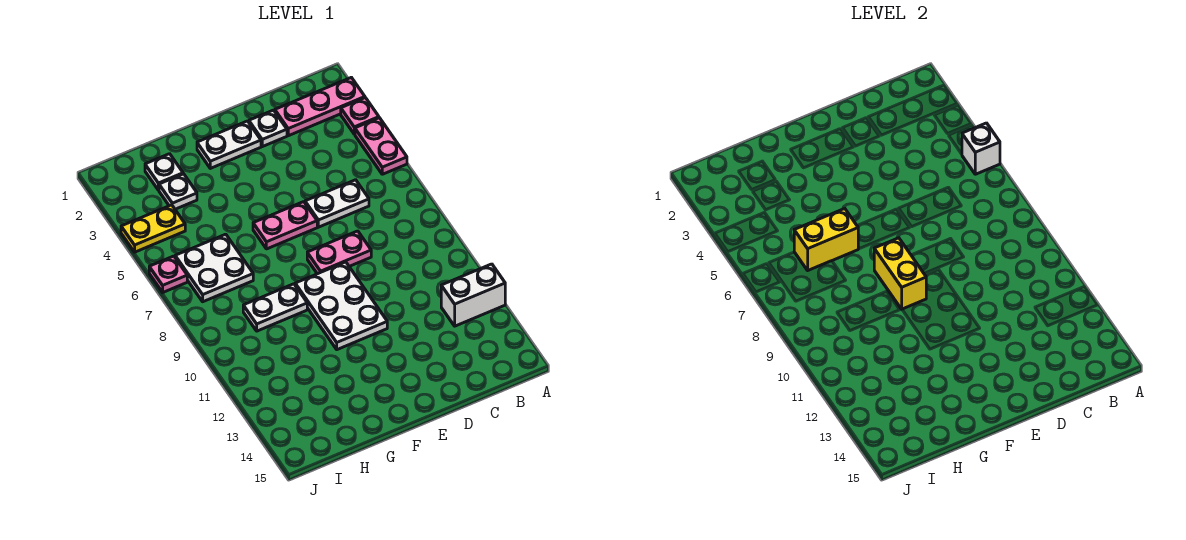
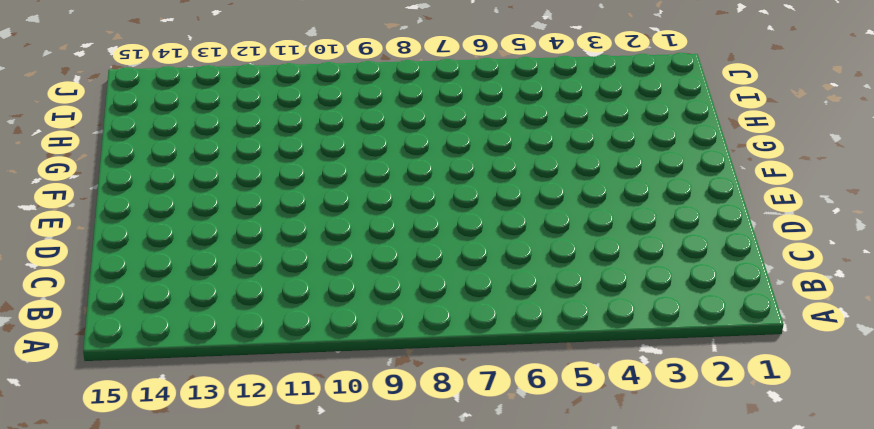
none -> pink plate A2:C2 level 1
none -> pink plate A3 level 1
none -> pink plate A4:A5 level 1

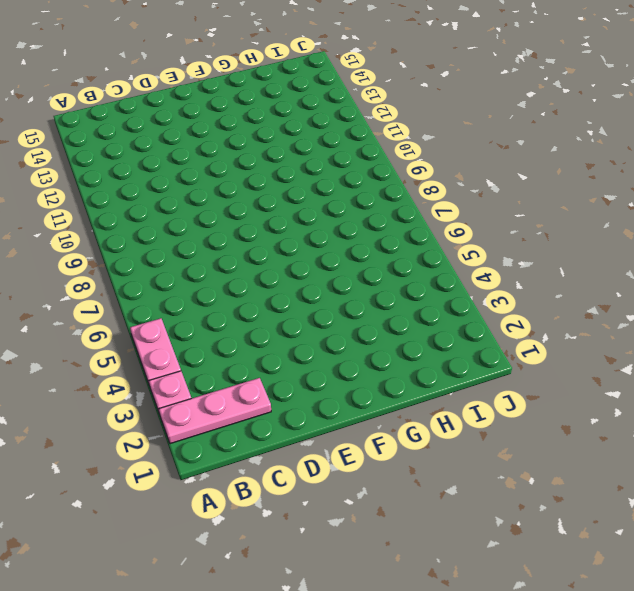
none -> white brick A12:B12 level 1
none -> white plate C6:D6 level 1
none -> white plate D2 level 1

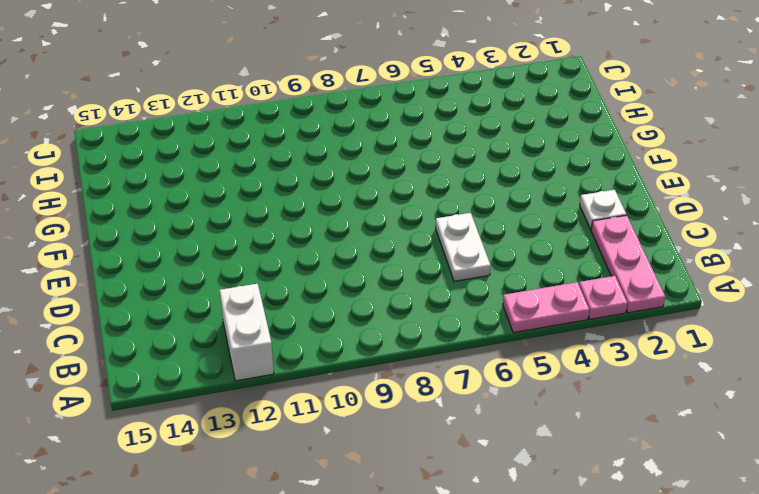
none -> pink plate D8:E8 level 1
none -> white plate E2:F2 level 1
none -> pink plate E6:F6 level 1

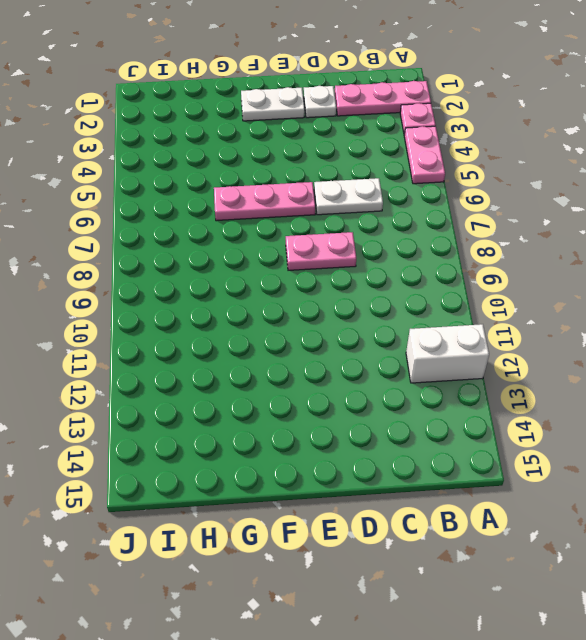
pink plate E6:G6 level 1 -> pink plate E6:F6 level 1
none -> white plate E9:F11 level 1
none -> white plate G9:H9 level 1
none -> white plate H2 level 1

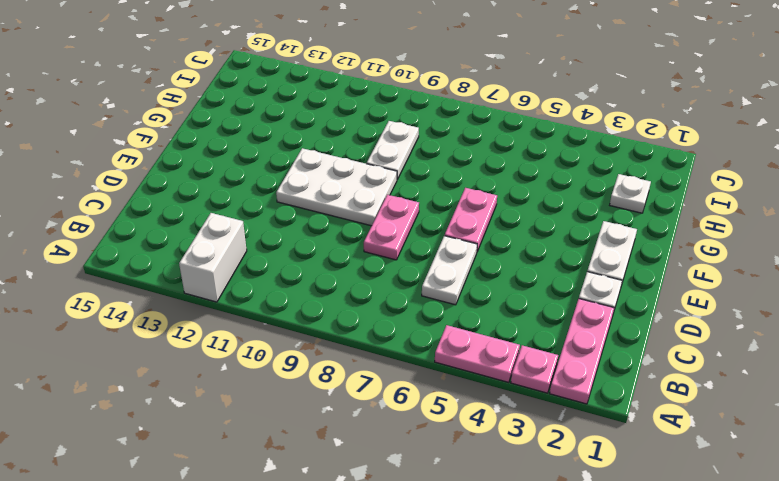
none -> white plate H3 level 1
none -> white plate H6:I7 level 1
none -> yellow plate I4:J4 level 1

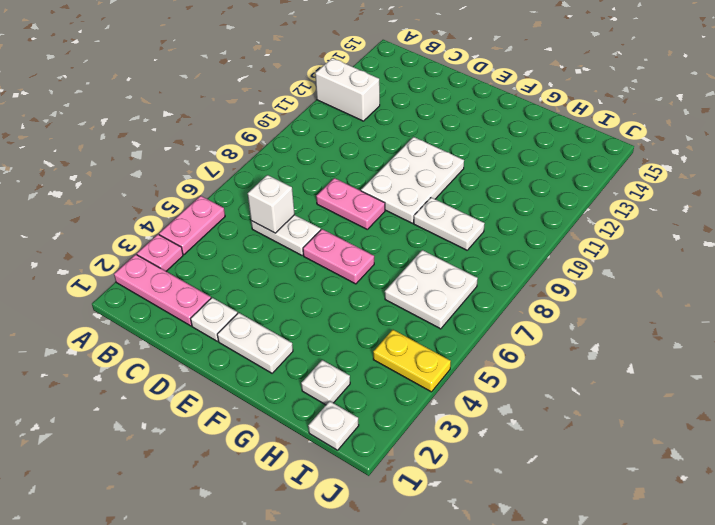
white brick C6 level 2 -> white brick A5 level 2
white plate I1 level 1 -> white plate H3 level 1
none -> pink plate J6 level 1
none -> yellow brick F8:F9 level 2
none -> yellow brick G6:H6 level 2

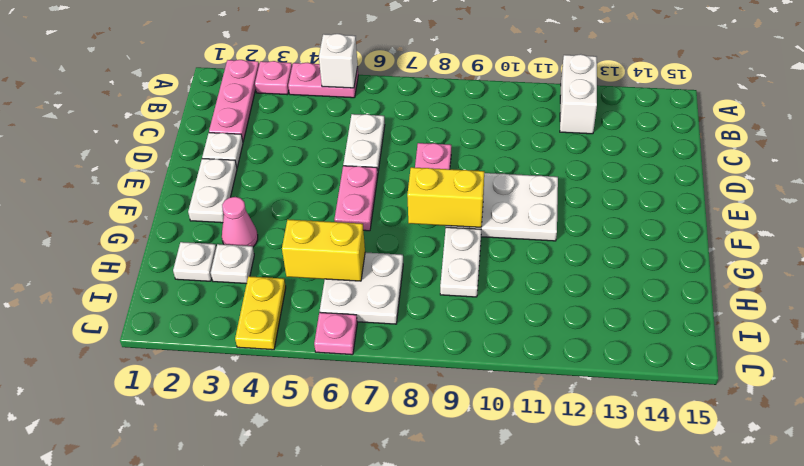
pink cone G3 level 1 -> none
yellow brick H5:H6 level 2 -> yellow brick G6:H6 level 2

